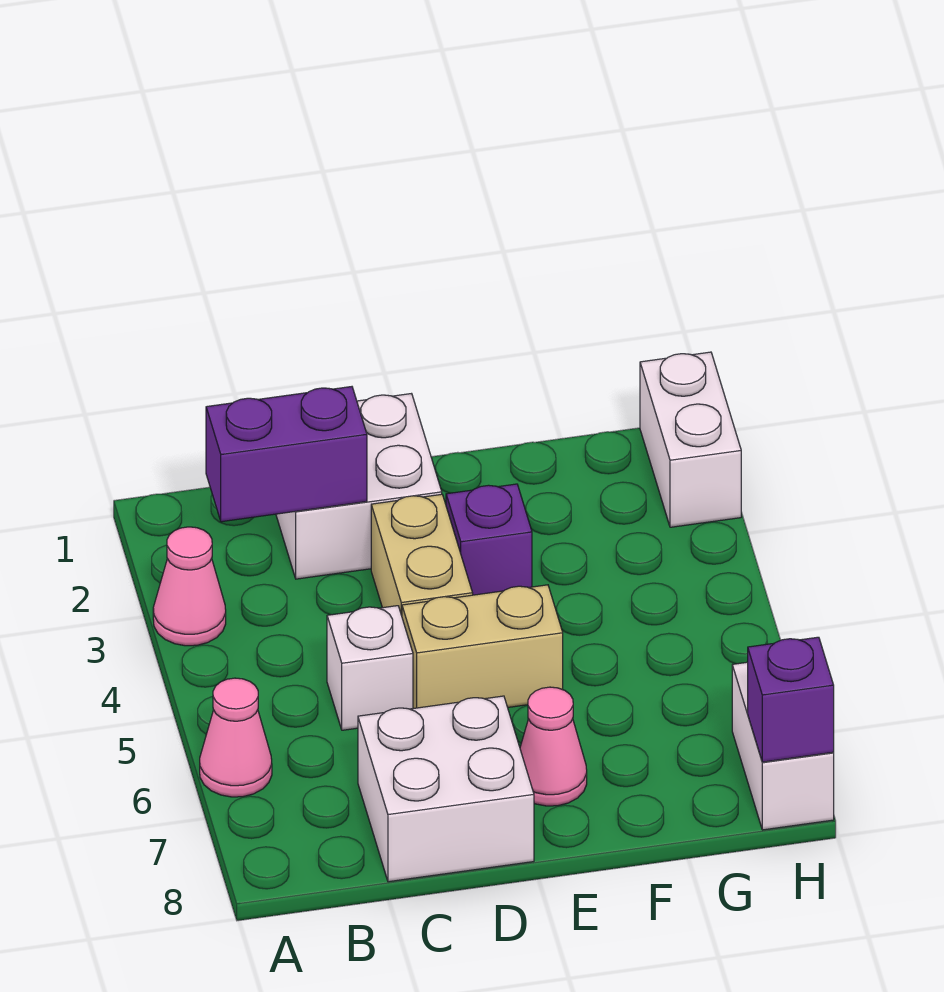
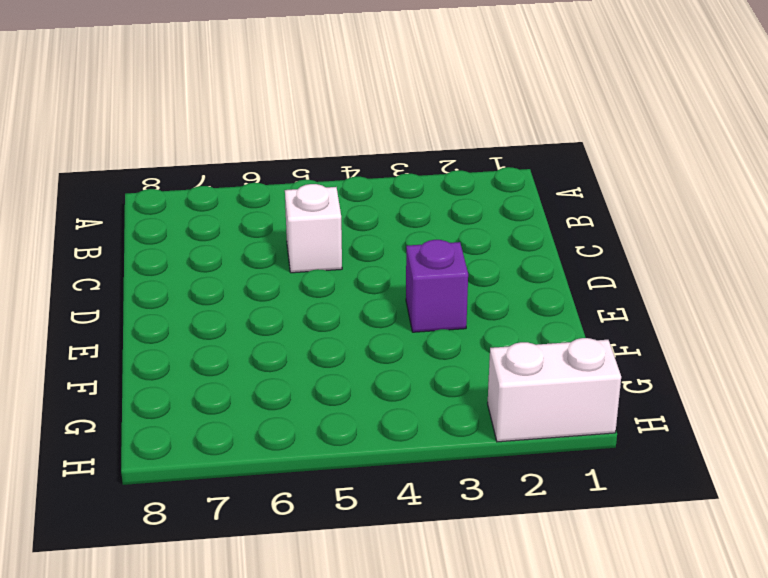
none -> pink cone A3 level 1
none -> pink cone A6 level 1
none -> white brick C1:D2 level 1

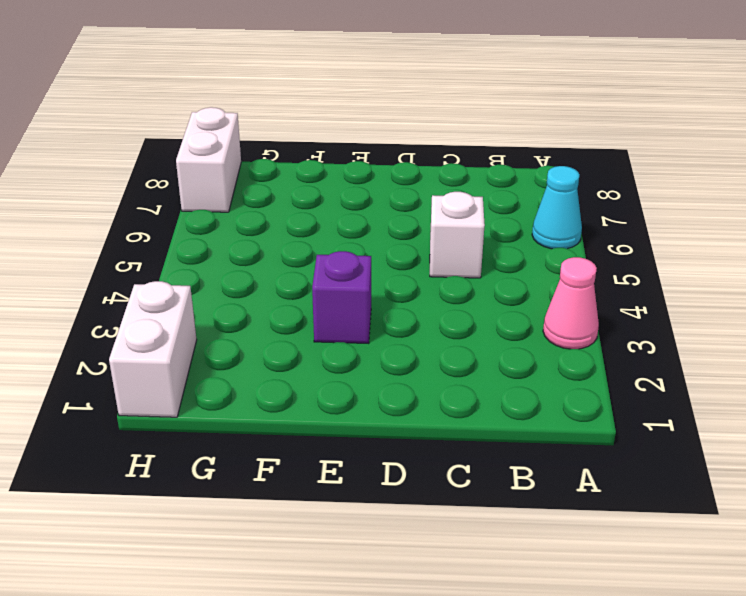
cyan cone A6 level 1 -> pink cone A6 level 1
none -> white brick C1:D2 level 1
none -> white brick C7:D8 level 1
none -> tan brick D3:D4 level 1

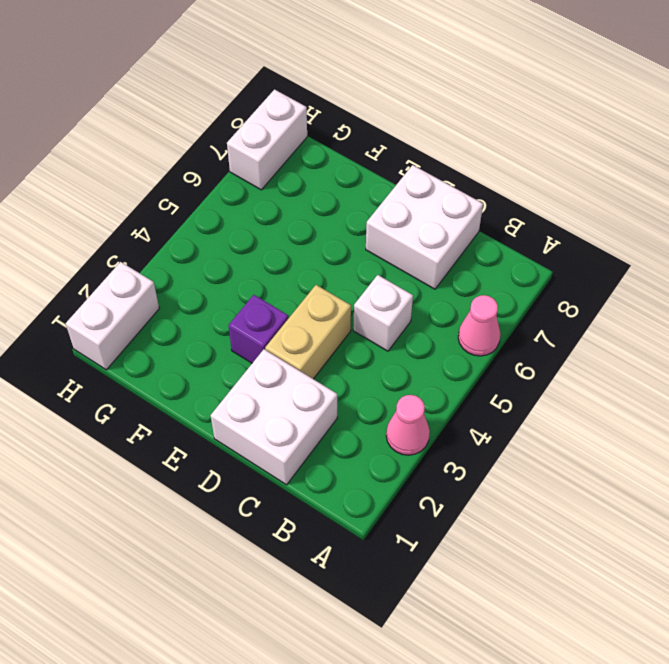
none -> tan brick D5:E5 level 1
none -> pink cone E7 level 1
none -> purple brick B2:C2 level 2

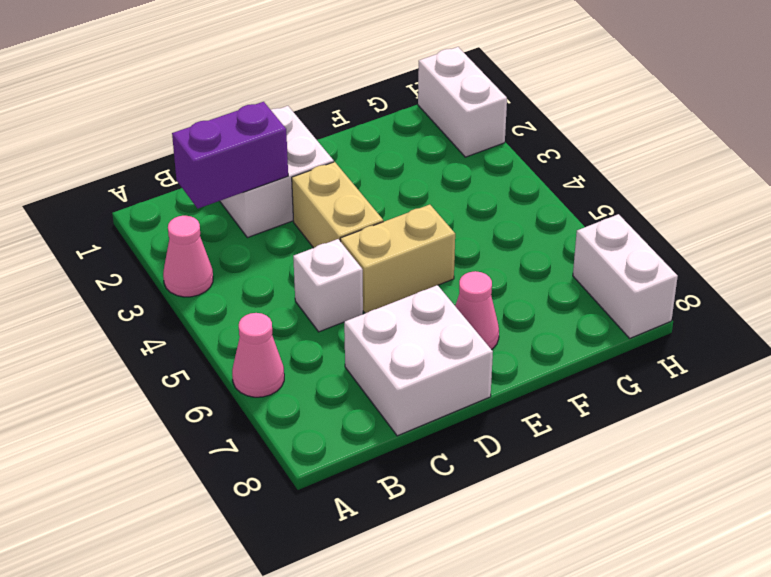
none -> purple brick E3 level 1
none -> purple brick H8 level 2

